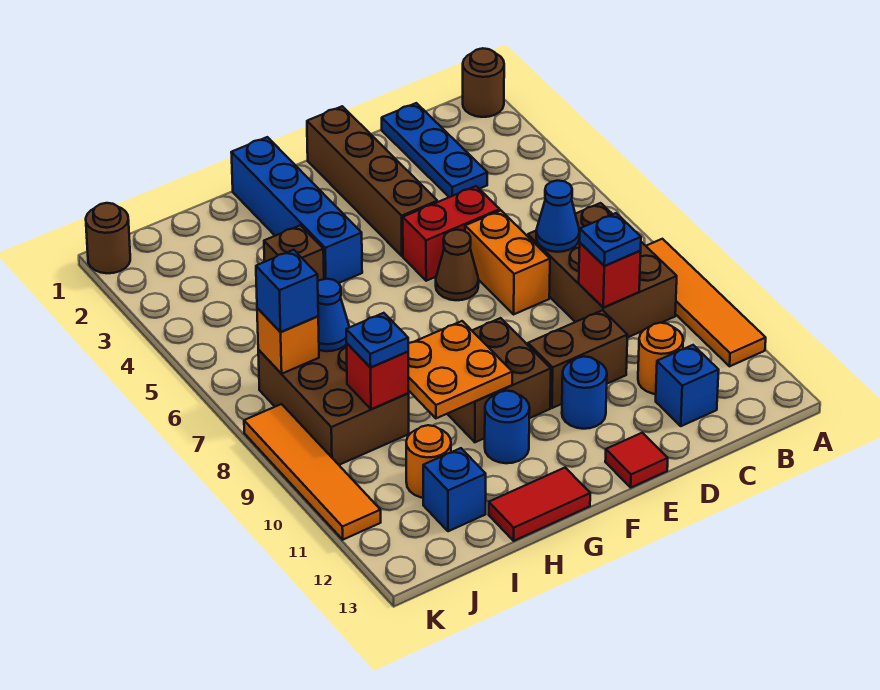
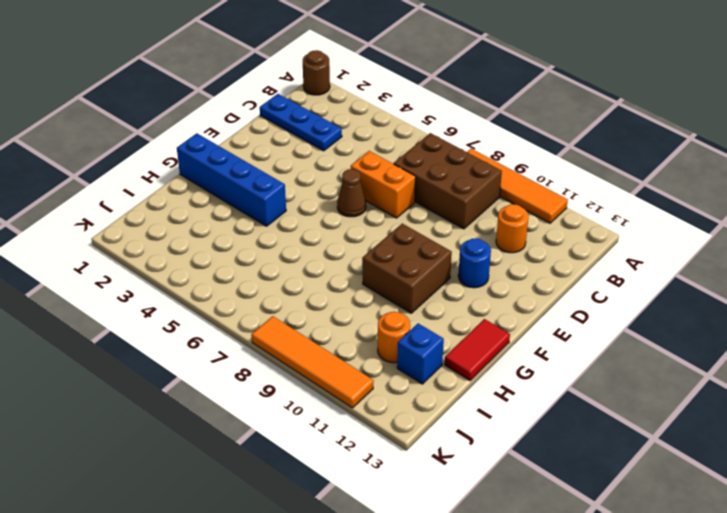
none -> blue brick C12 level 1
none -> red brick D5:E5 level 1
none -> brown brick D10:E10 level 1
none -> brown brick E1:E4 level 1

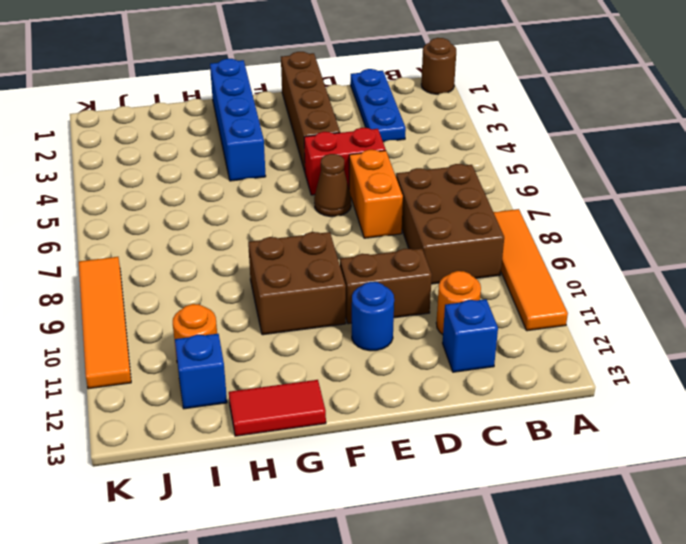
none -> red tile E13 level 1
none -> blue round brick G11 level 1
none -> brown brick H4 level 1
none -> brown brick I7:J9 level 1

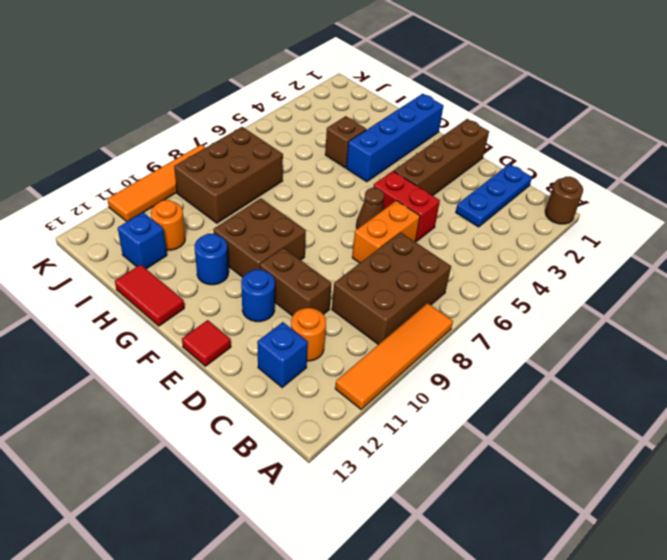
none -> brown round brick K1 level 1
none -> blue cone C7 level 2
none -> red brick C9 level 2
none -> orange plate G9:H10 level 2

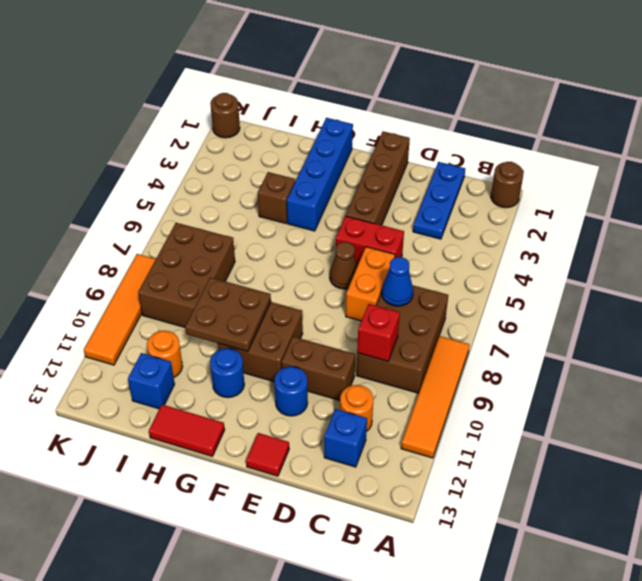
brown plate G9:H10 level 2 -> orange plate G9:H10 level 2
none -> blue cone I7 level 2
none -> red brick I9 level 2
none -> orange brick J7 level 2
none -> blue plate C9 level 3

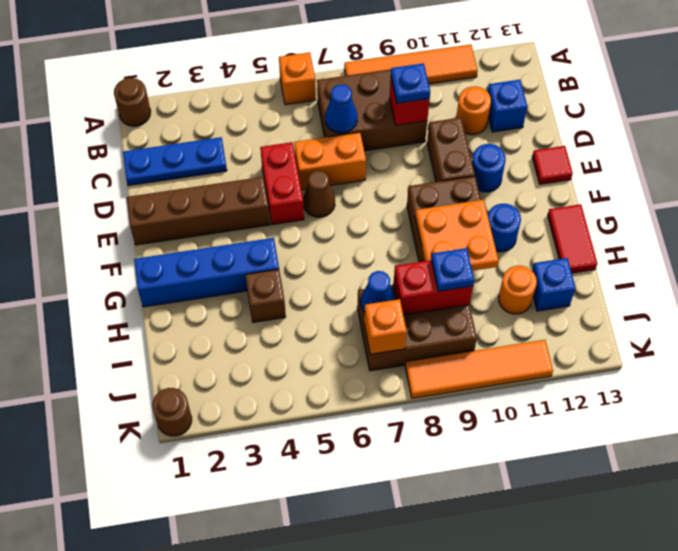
orange brick A6 level 1 -> none
red brick I8:I9 level 2 -> red brick I9 level 2
none -> blue brick J7 level 3

